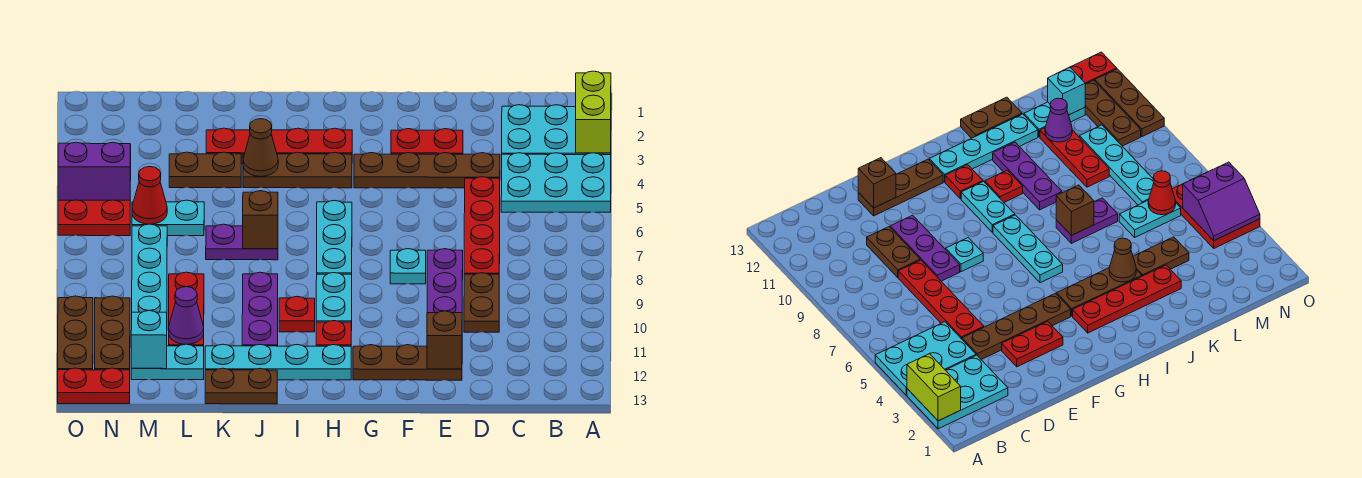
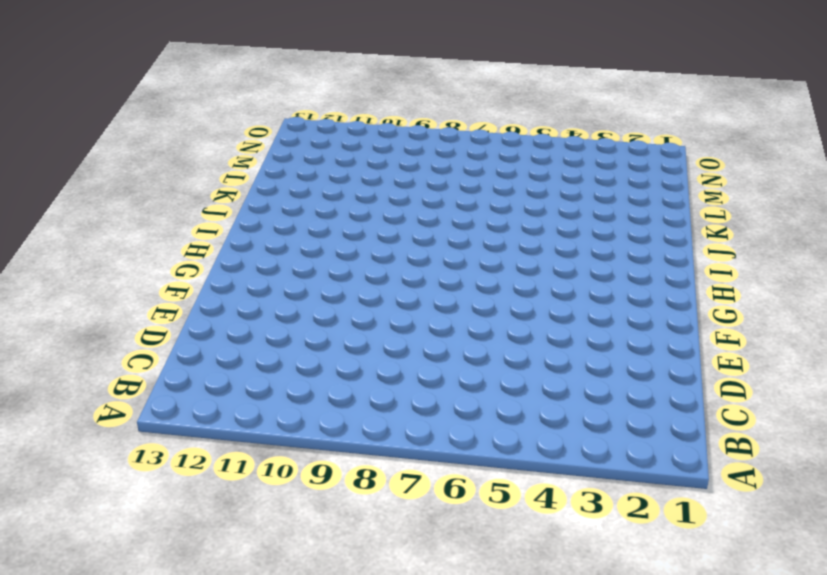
none -> cyan plate A2:C3 level 1
none -> cyan plate A4:C5 level 1
none -> brown plate D4:G4 level 1
none -> red plate D5:D8 level 1

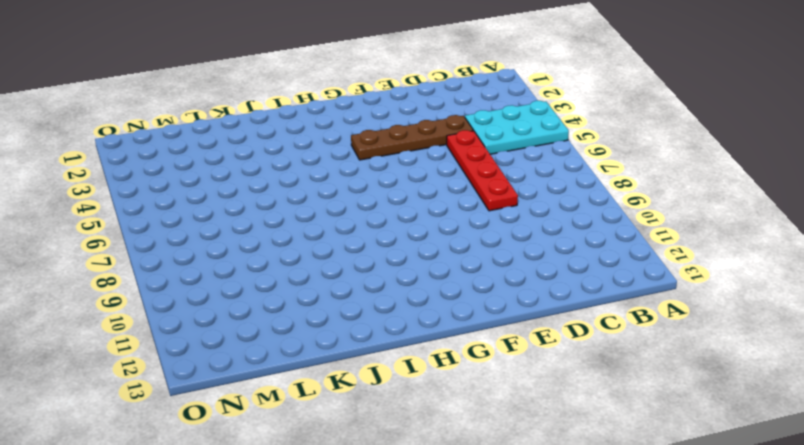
none -> cyan plate A2:C3 level 1
none -> brown plate D9:D10 level 1
none -> red plate E3:F3 level 1
none -> purple plate E8:E10 level 1

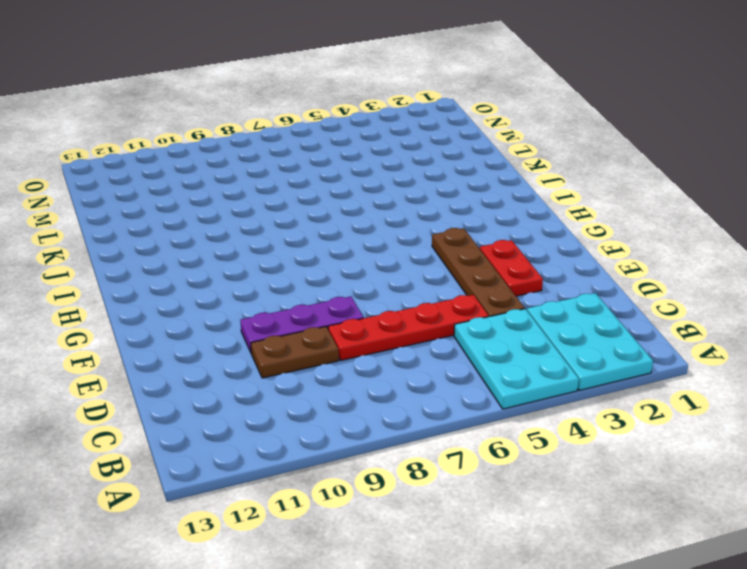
none -> brown plate E12:G12 level 1
none -> cyan plate F8 level 1
none -> red plate H3:K3 level 1
none -> brown plate H4:J4 level 1

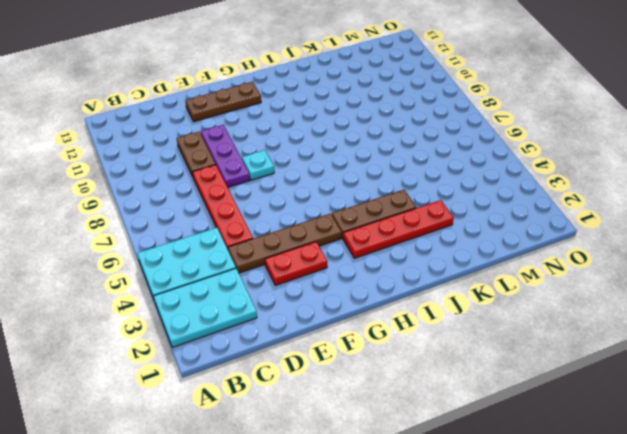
none -> cyan plate H6:H8 level 1
none -> cyan plate H9:H10 level 1
none -> red plate H11 level 1
none -> cyan plate H12:K12 level 1

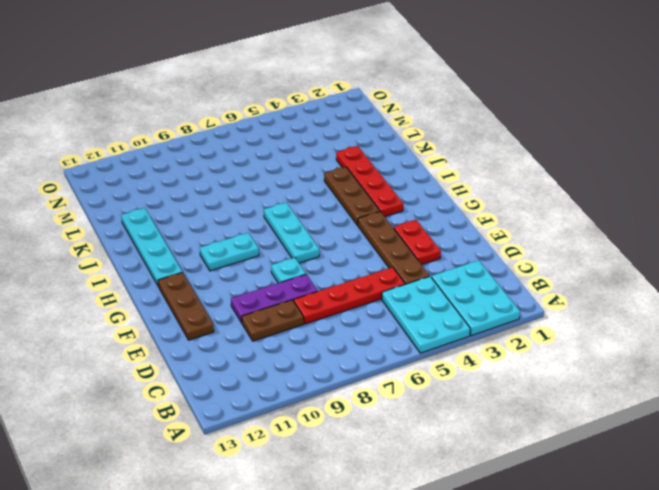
cyan plate G7:I7 level 1 -> cyan plate H6:H8 level 1
none -> red plate H11 level 1
none -> red plate I10 level 1
none -> purple plate J7:K7 level 1
none -> purple plate J9:J11 level 1

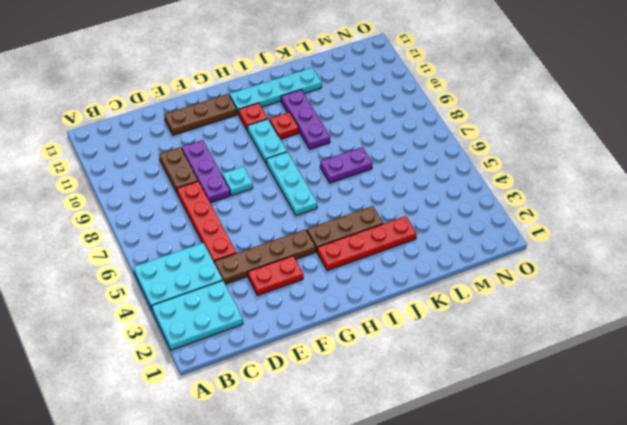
none -> brown plate J13:K13 level 1
none -> brown plate K4:L4 level 1
none -> cyan plate L6:M6 level 1
none -> red plate L9:L11 level 1

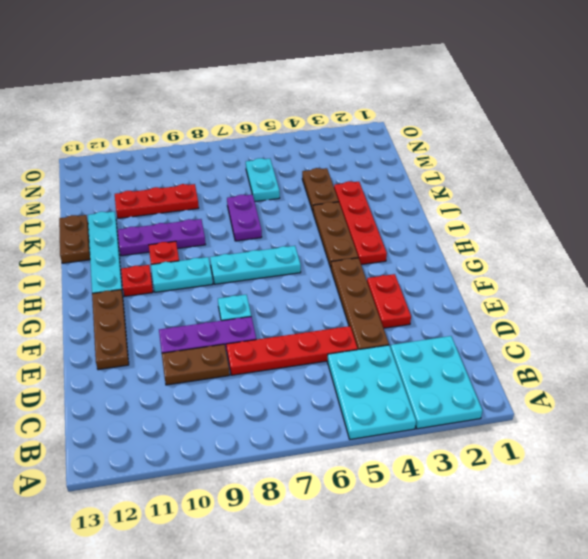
none -> cyan plate L12:M12 level 1
none -> cyan plate M7:M10 level 1
none -> red plate N4:O6 level 1
none -> brown plate N10:N12 level 1

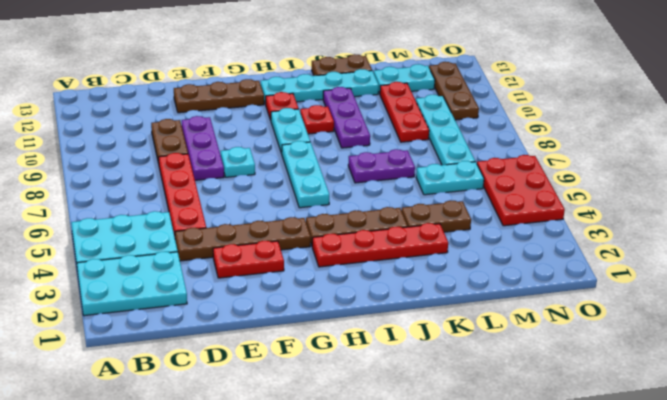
none -> red plate N13:O13 level 1
none -> brown plate O10:O12 level 1
none -> lime brick A2:A3 level 2
none -> brown brick E12 level 2

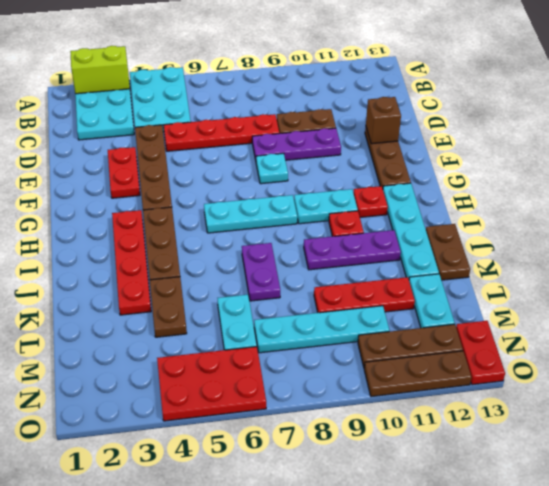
none -> brown cone J4 level 2
none -> brown brick J7 level 2
none -> purple cone L11 level 2
none -> red cone M6 level 2

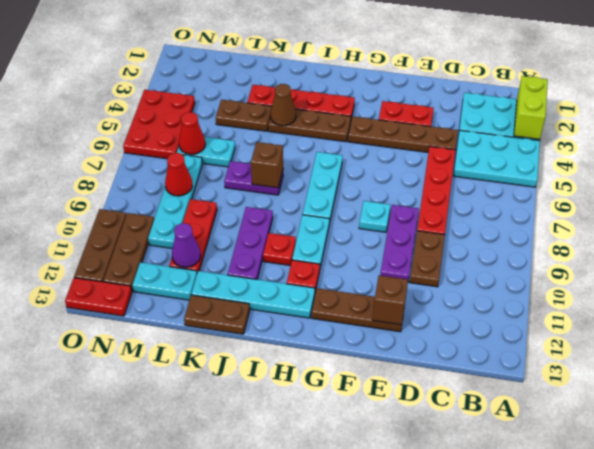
red cone M8 level 2 -> none
none -> cyan brick M12 level 2
none -> purple slope N4:O5 level 2 top 5

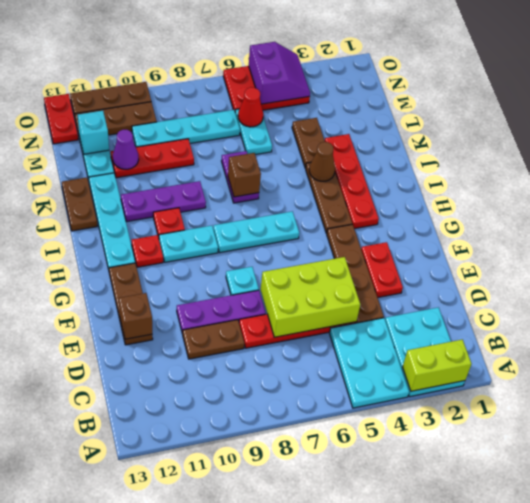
lime brick D5:E7 level 2 -> none

